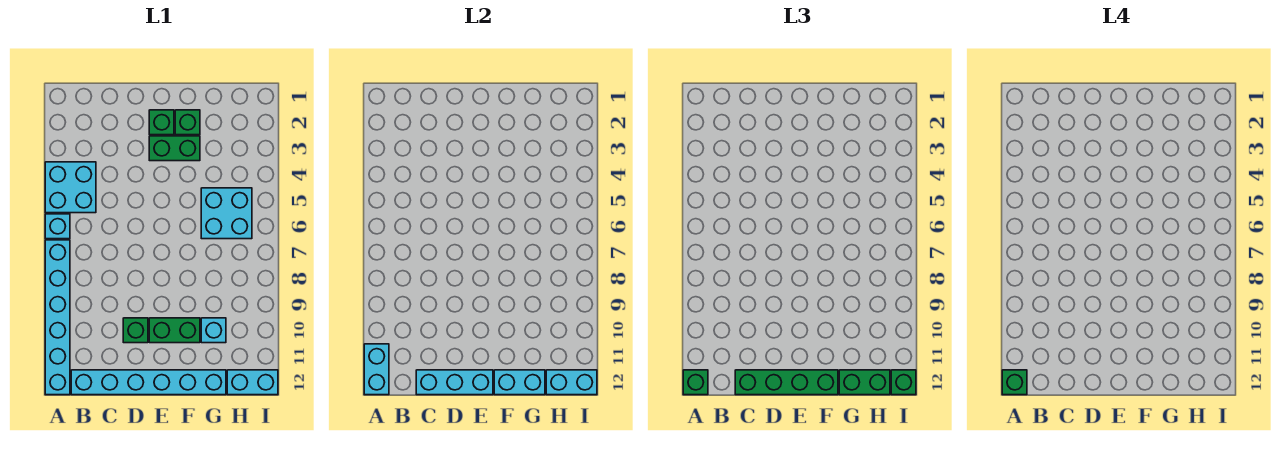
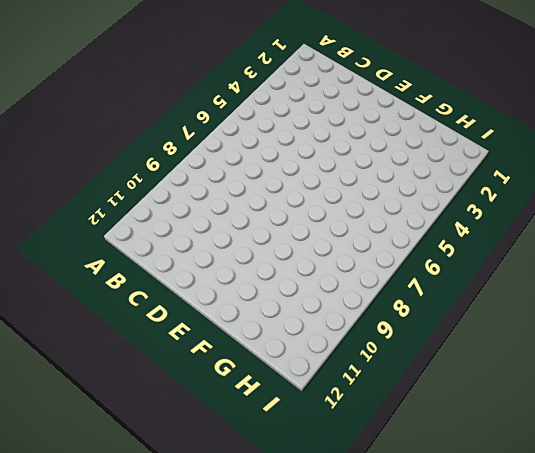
none -> cyan brick A4:B5 level 1
none -> cyan brick A6 level 1
none -> cyan brick A7:A12 level 1

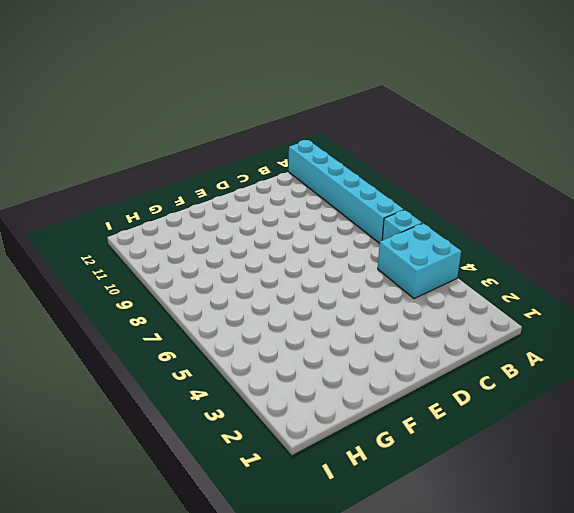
none -> cyan brick B12:G12 level 1
none -> green brick D10 level 1
none -> green brick E2 level 1

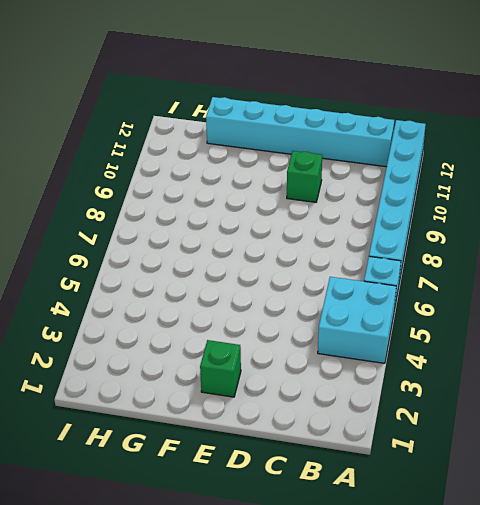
none -> green brick E3:F3 level 1
none -> green brick E10:F10 level 1
none -> green brick F2 level 1

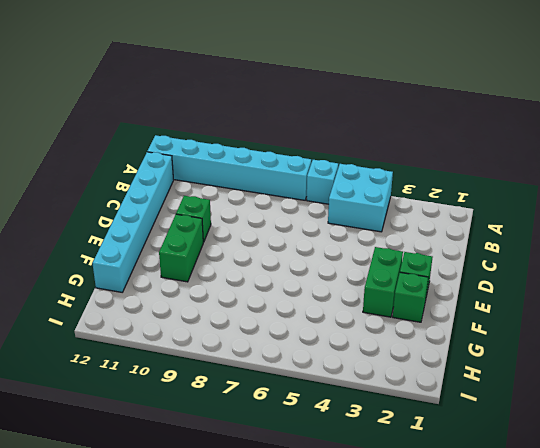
none -> cyan brick G5:H6 level 1
none -> cyan brick G10 level 1
none -> cyan brick H12:I12 level 1

